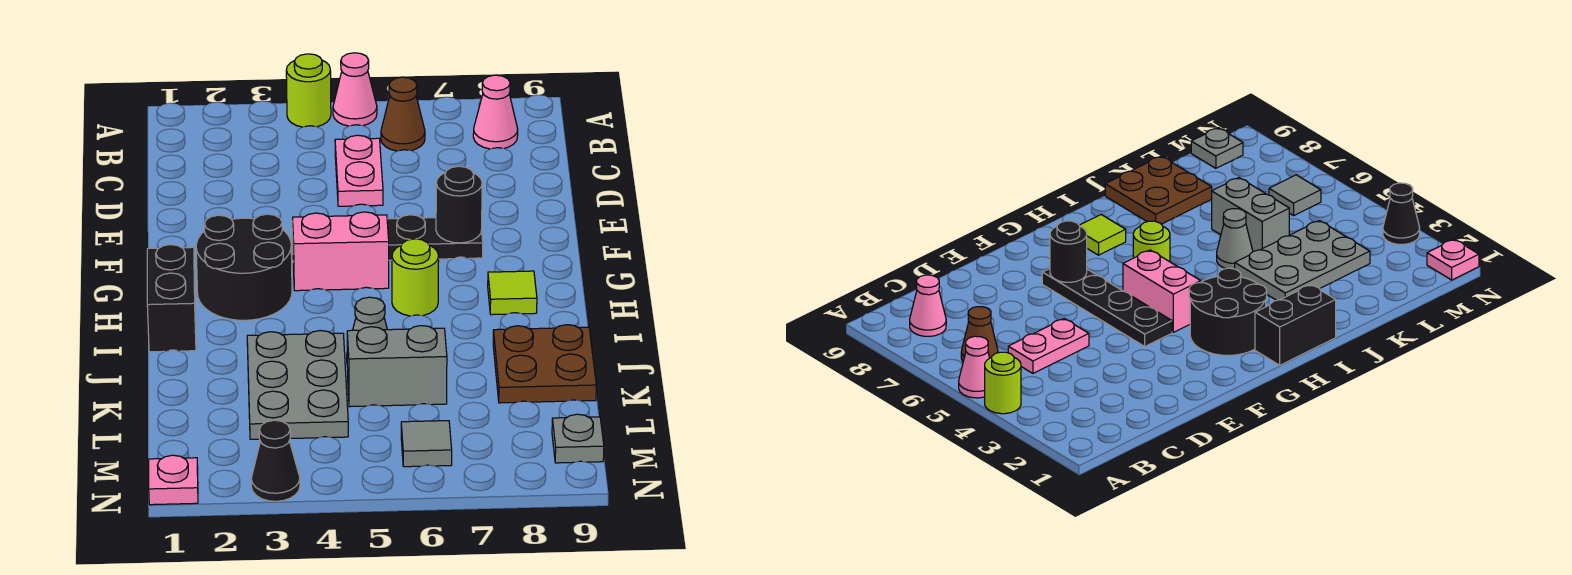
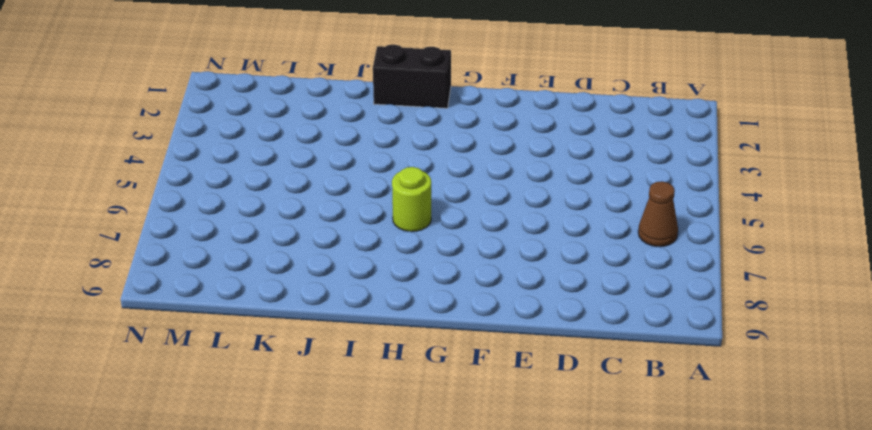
none -> lime round brick A4 level 1
none -> pink cone A5 level 1
none -> pink cone B8 level 1

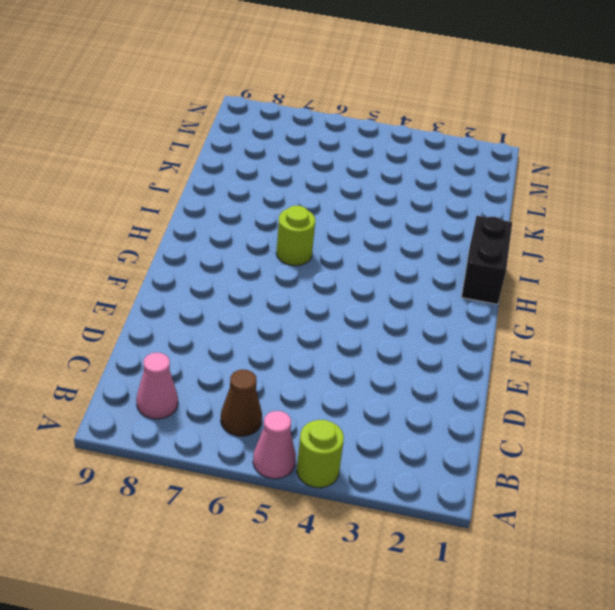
none -> pink plate C5:D5 level 1
none -> black plate F4:F7 level 1
none -> black round brick G2:H3 level 1

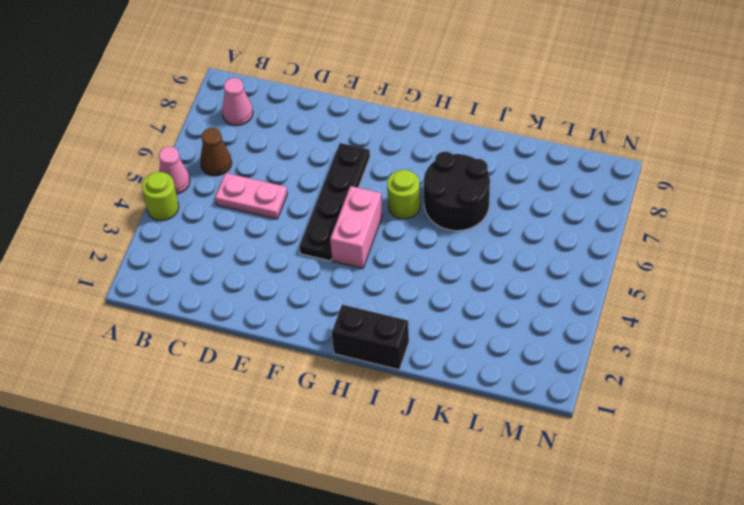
black round brick I6:J7 level 1 -> black round brick G2:H3 level 1
none -> lime tile H8 level 1
none -> grey plate J3:L4 level 1
none -> grey cone J5 level 1

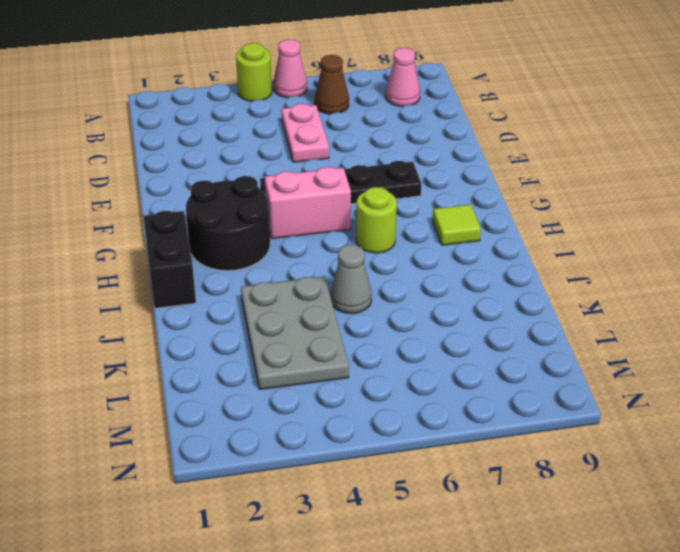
none -> brown plate J8:K9 level 1
none -> grey brick K5:K6 level 1
none -> grey tile M6 level 1

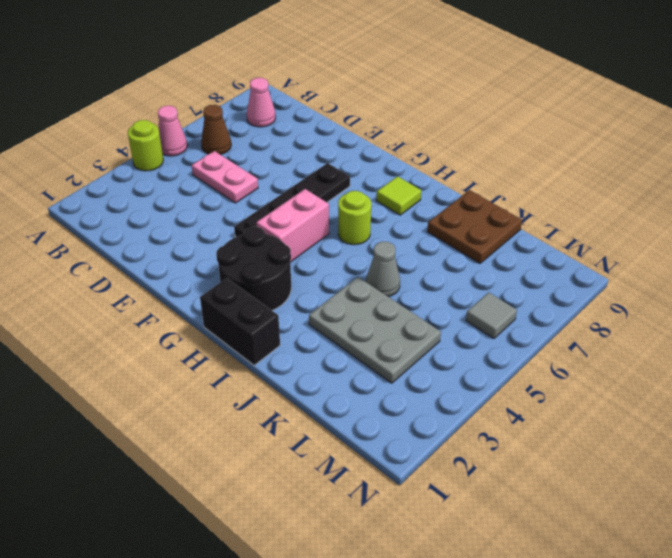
none -> grey brick K5:K6 level 1
none -> grey plate M9 level 1
none -> pink plate N1 level 1

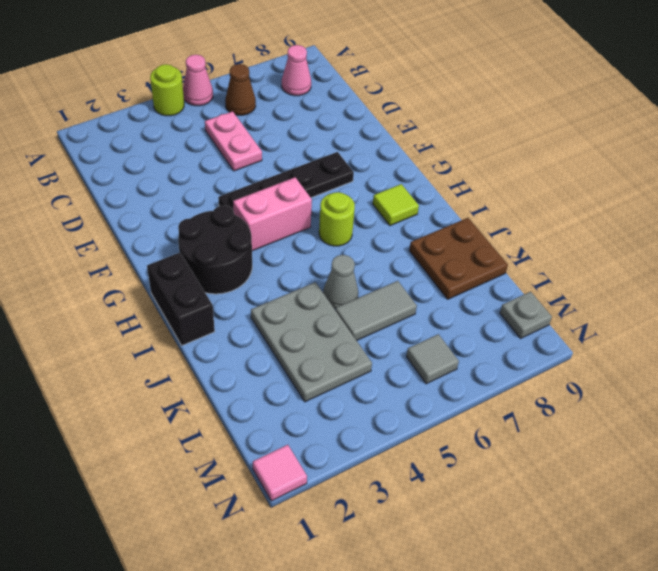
grey tile K5:K6 level 1 -> grey brick K5:K6 level 1
pink tile N1 level 1 -> pink plate N1 level 1
none -> black cone N3 level 1
none -> black round brick F7 level 2

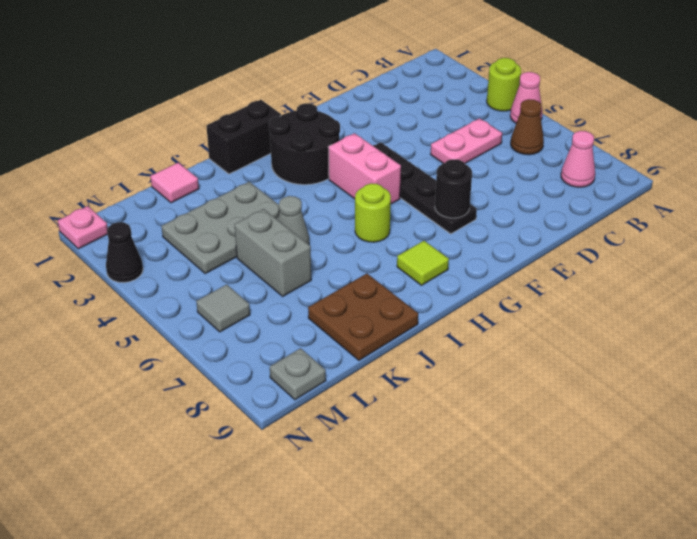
pink tile K1 level 1 -> none

